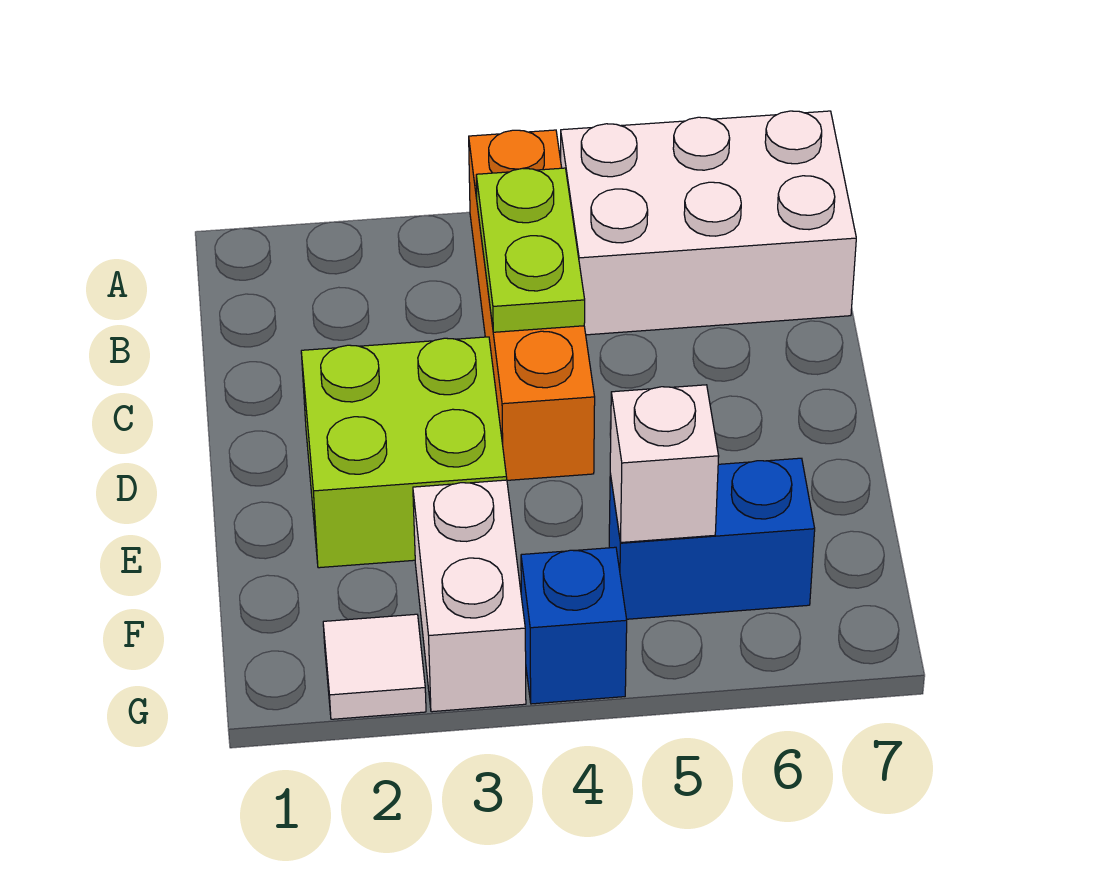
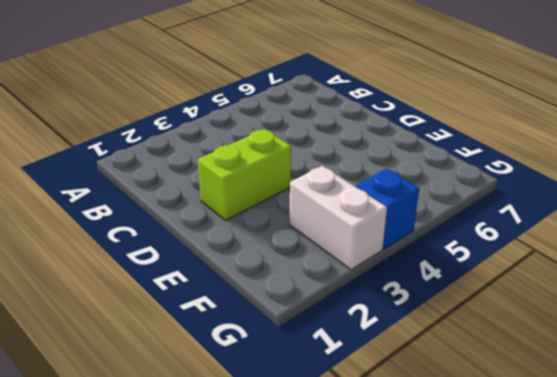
lime brick D2:D3 level 1 -> lime brick D2:E3 level 1
none -> orange brick A4:D4 level 1
none -> white brick A5:B7 level 1

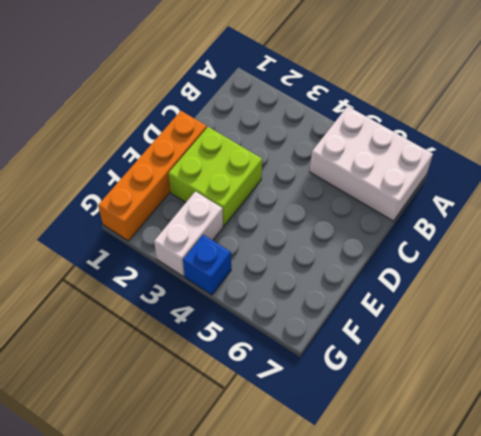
orange brick D1:G1 level 1 -> orange brick A4:D4 level 1
none -> blue brick F5:F6 level 1
none -> white tile G2 level 1

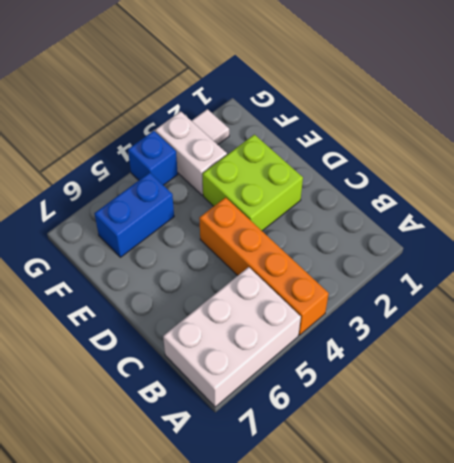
none -> lime plate B4:C4 level 2
none -> white brick F5 level 2

